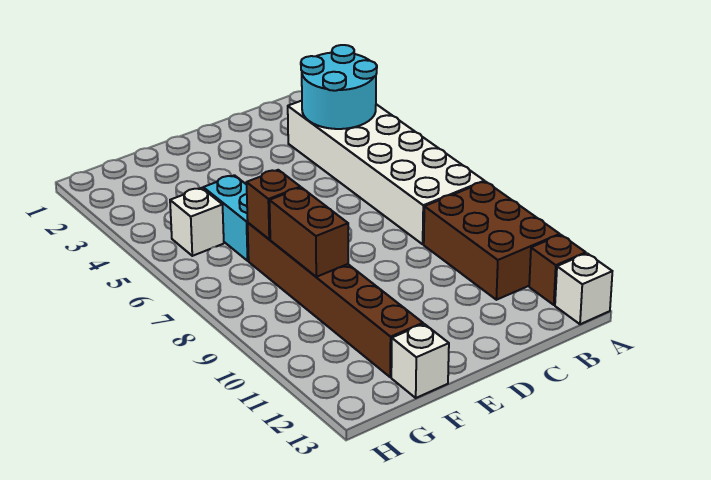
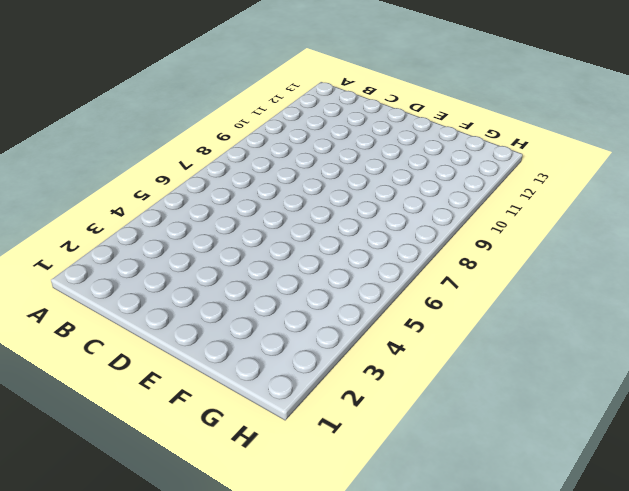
none -> white brick A3:B8 level 1
none -> brown brick A9:B11 level 1

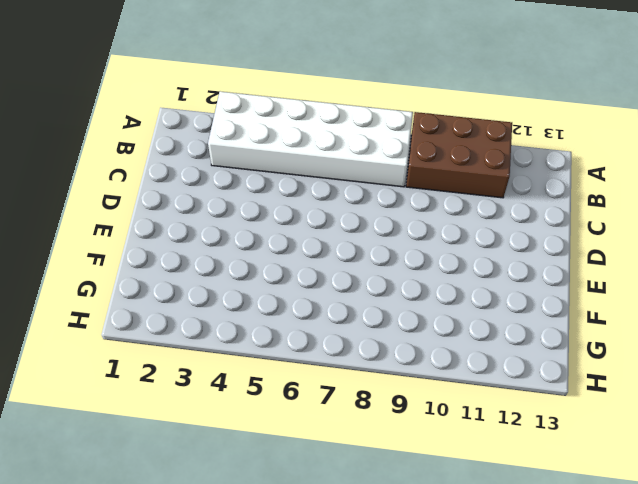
none -> brown brick A12 level 1
none -> white brick A13 level 1

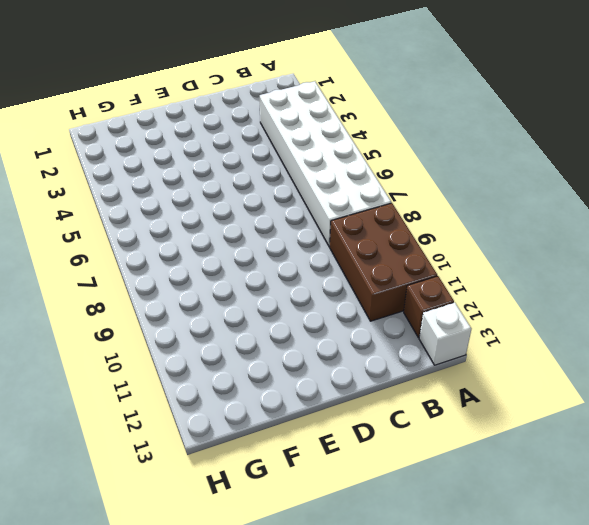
none -> cyan brick F5:F6 level 1
none -> brown brick F7:F12 level 1

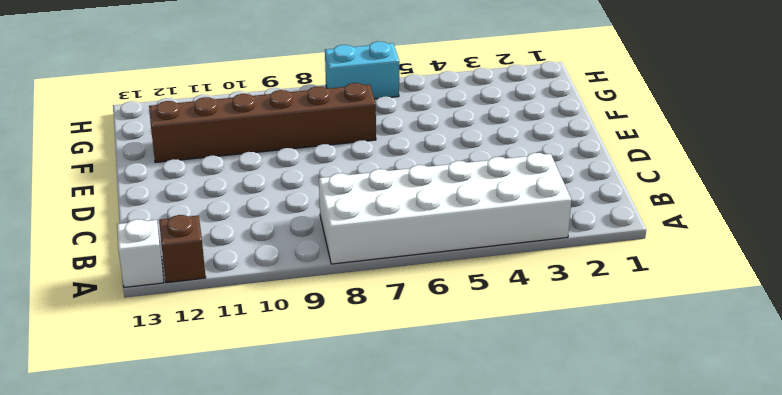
cyan brick H6:H7 level 1 -> cyan brick F5:F6 level 1
none -> brown brick A9:B11 level 1
none -> white brick F13 level 1

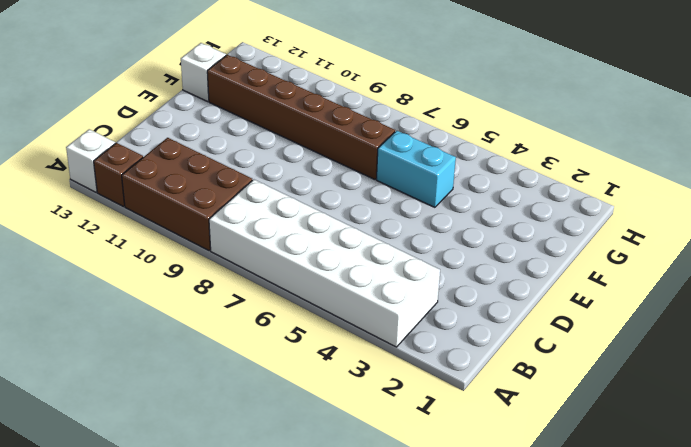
none -> white brick G5 level 1
none -> cyan round brick A3:B4 level 2

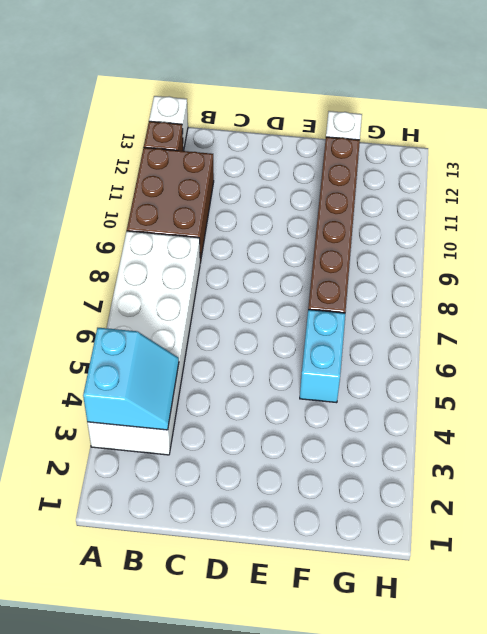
cyan slope A3:B4 level 2 top A -> cyan round brick A3:B4 level 2
none -> white brick G5 level 1
none -> brown brick F7 level 2

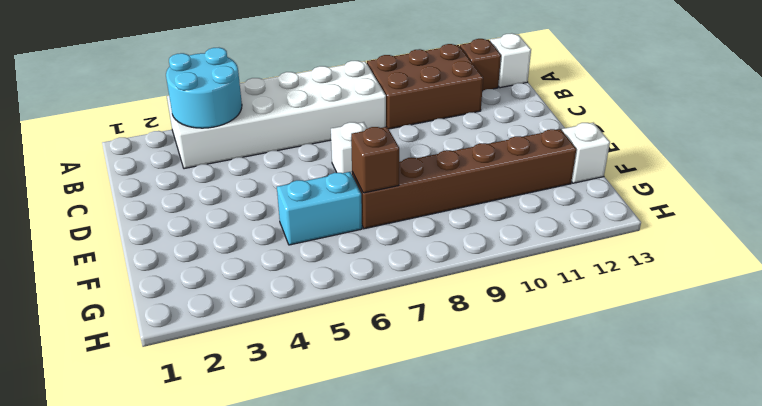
white brick D7 level 1 -> white brick G5 level 1
none -> brown brick F8:F9 level 2

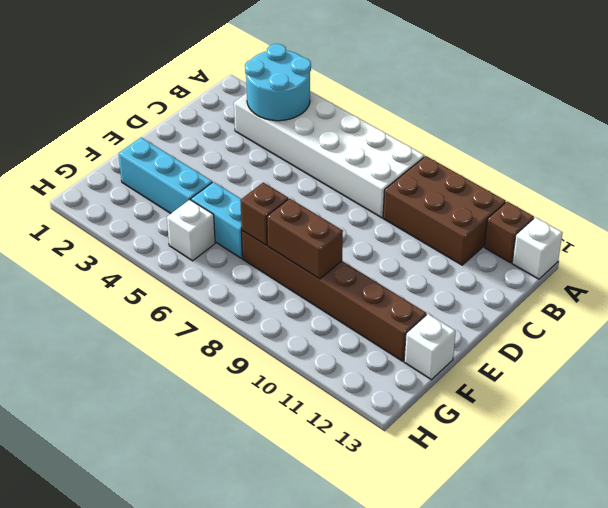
cyan brick F2:F4 level 1 -> none

